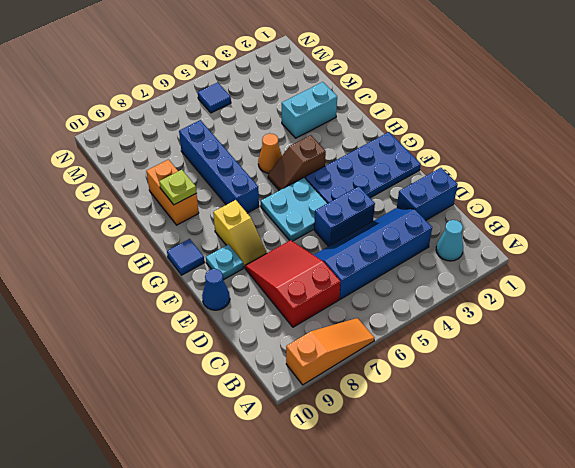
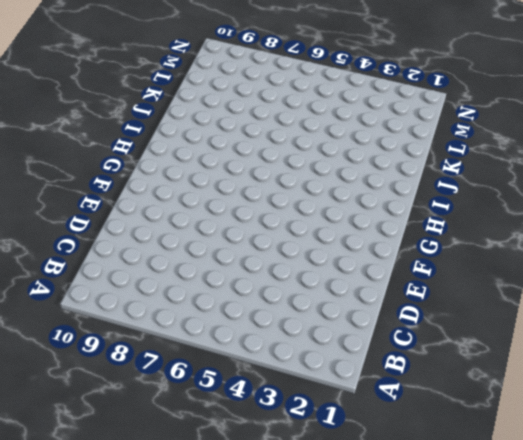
none -> orange slope A7:A9 level 1 top 9
none -> cyan cone B2 level 1
none -> blue slope C3:D6 level 1 top C

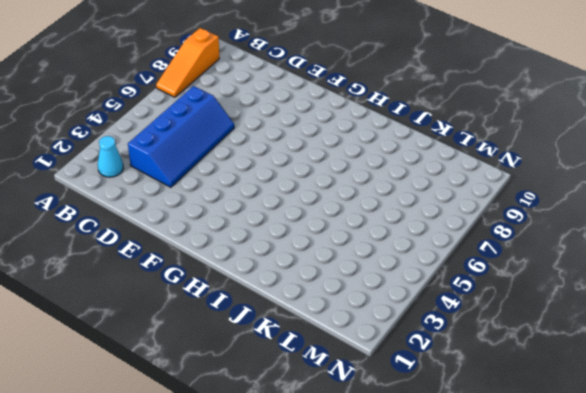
none -> red slope C7:E8 level 1 top C
none -> blue brick D1:D2 level 1
none -> blue brick E4:E5 level 1

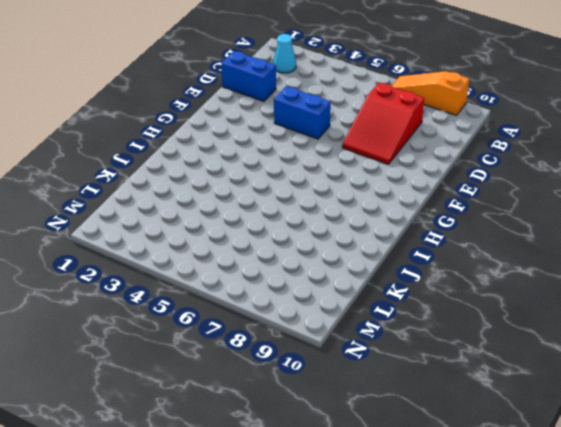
none -> blue slope C3:D6 level 1 top C
none -> blue cone E10 level 1
none -> blue plate F1:G4 level 1

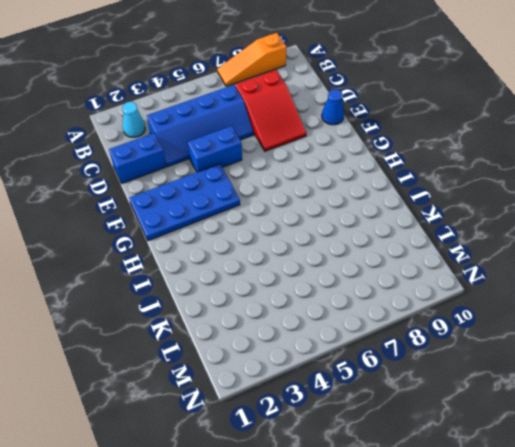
none -> cyan plate F5:G6 level 1
none -> yellow slope F8:G8 level 1 top G
none -> cyan plate F9 level 1

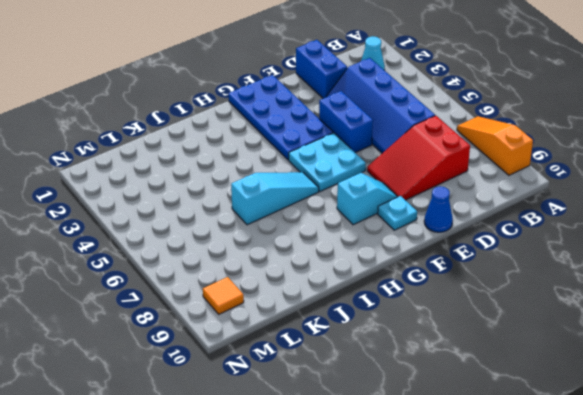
cyan slope F8:G8 level 1 top G -> yellow slope F8:G8 level 1 top G
cyan slope H6:J6 level 1 top J -> none
orange tile M9 level 1 -> none
none -> blue tile G10 level 1
none -> brown slope H4:H5 level 1 top 4
none -> blue brick H7:K7 level 1

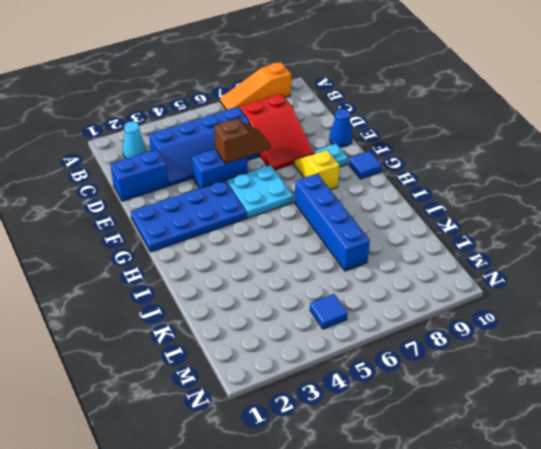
brown slope E5:E6 level 2 top 5 -> brown slope H4:H5 level 1 top 4
none -> orange cone I5 level 1
none -> orange brick I9:J9 level 1
none -> cyan brick J2:J3 level 1

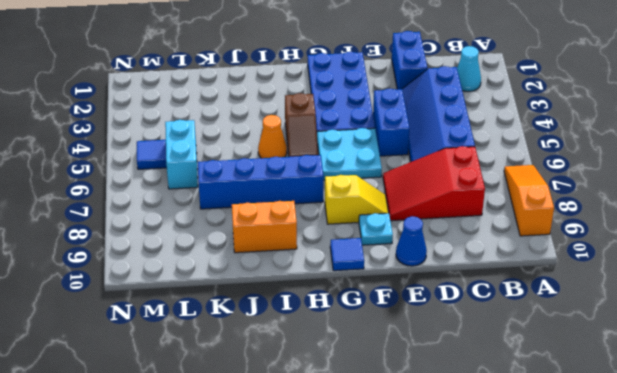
cyan brick L5:L6 level 1 -> cyan brick J2:J3 level 1
none -> lime plate I9 level 2

